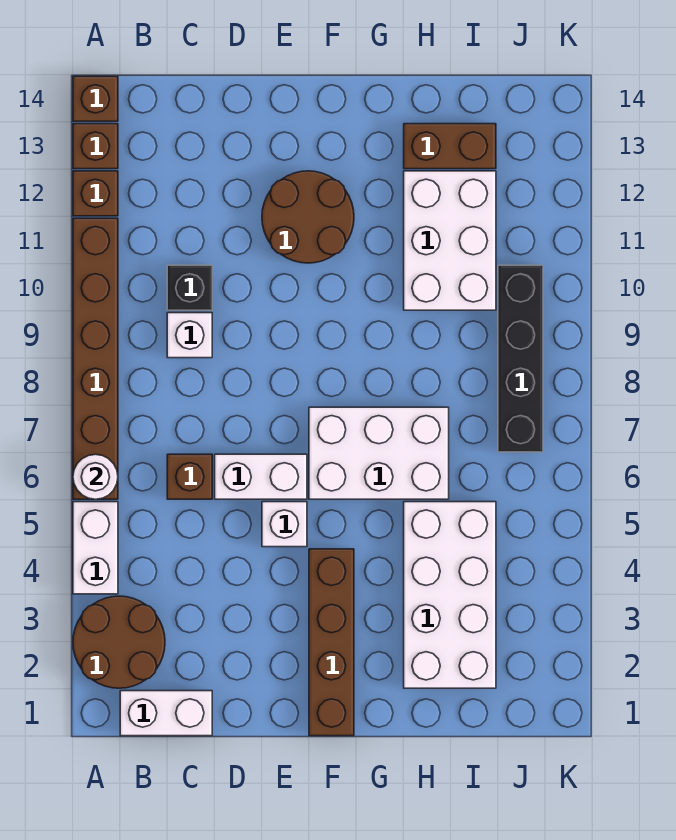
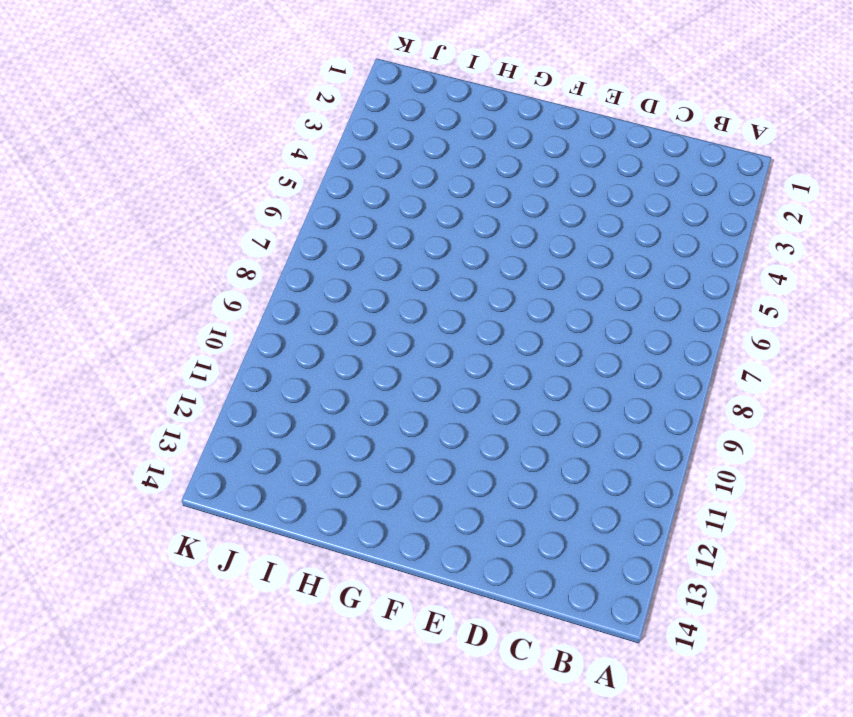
none -> brown round brick A2:B3 level 1
none -> white brick A4:A5 level 1
none -> brown brick A6:A11 level 1

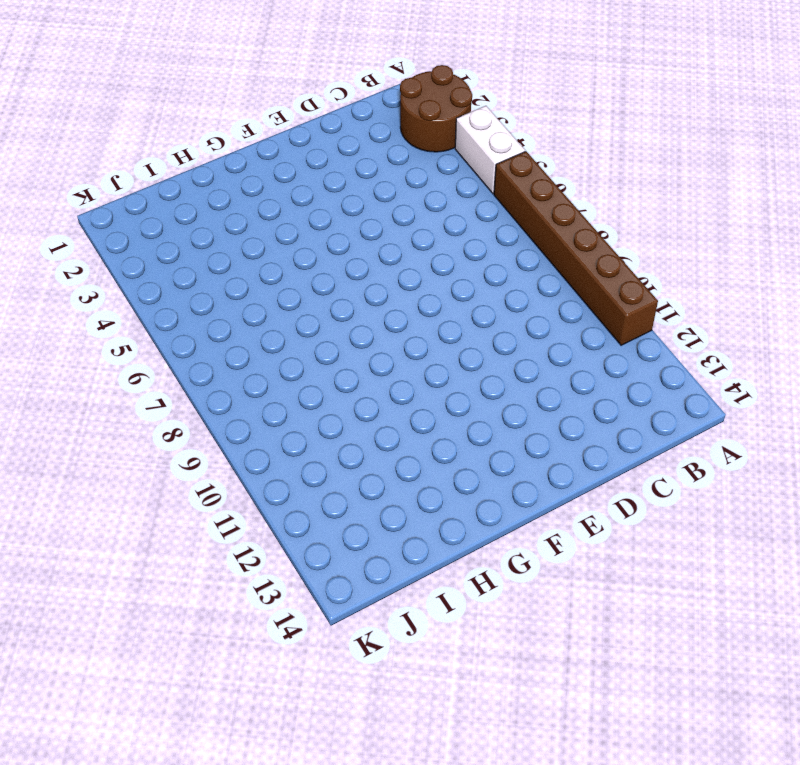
none -> brown brick A12 level 1
none -> brown brick A13 level 1
none -> brown brick A14 level 1

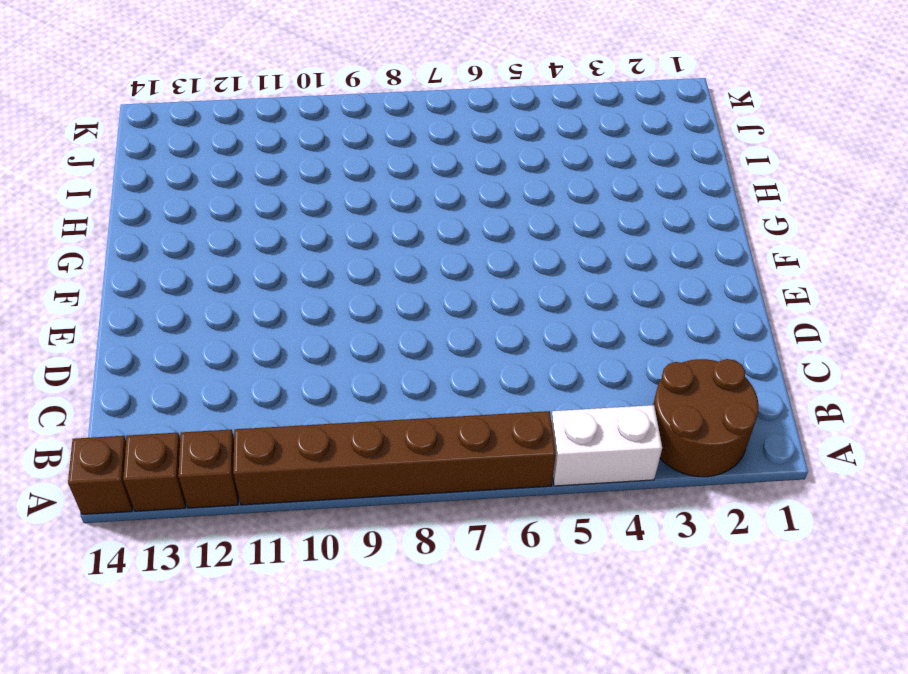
none -> white brick B1:C1 level 1
none -> brown brick C6 level 1
none -> white brick C9 level 1

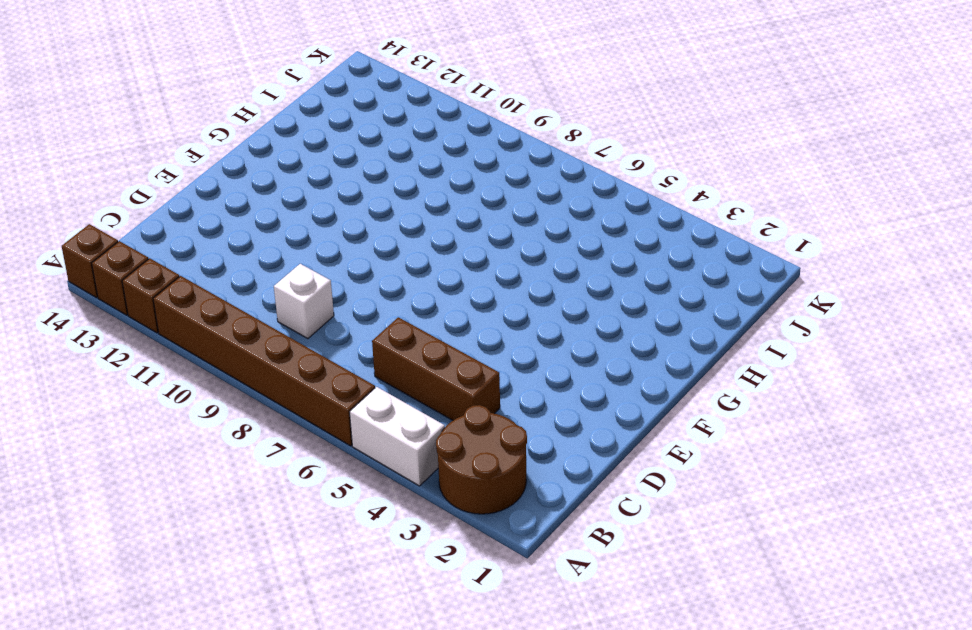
brown brick C4:C6 level 1 -> brown brick C6 level 1
none -> white brick B1:C1 level 1
none -> black brick C10 level 1
none -> white brick D6:E6 level 1

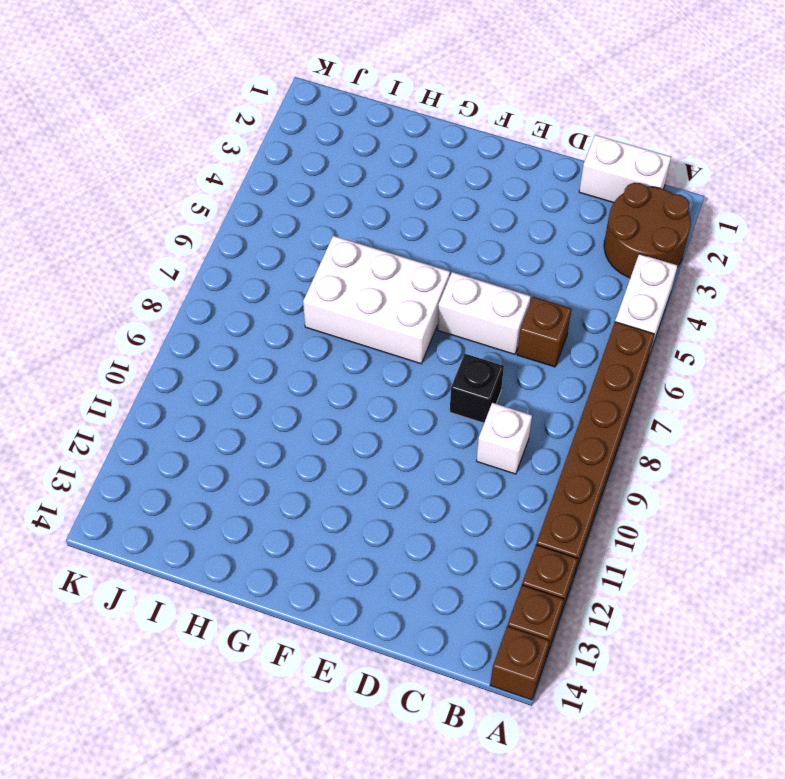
black brick D8 level 1 -> black brick C10 level 1
none -> white brick E5 level 1
none -> brown round brick E11:F12 level 1
none -> brown brick F1:F4 level 1

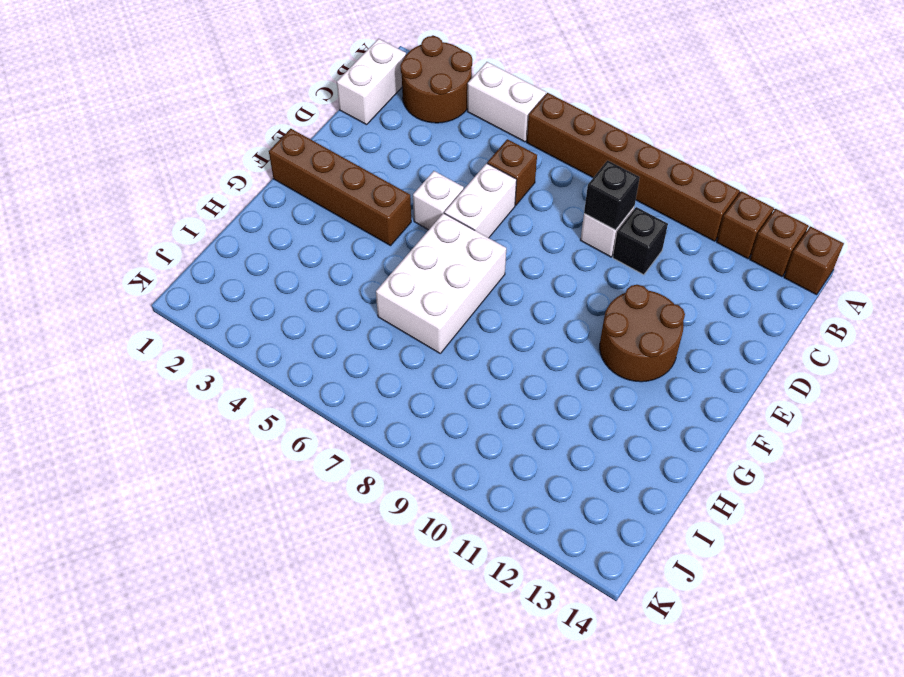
black brick C9 level 2 -> none
none -> white brick H2:I5 level 1
none -> white brick H10:I12 level 1
none -> brown brick H13:I13 level 1

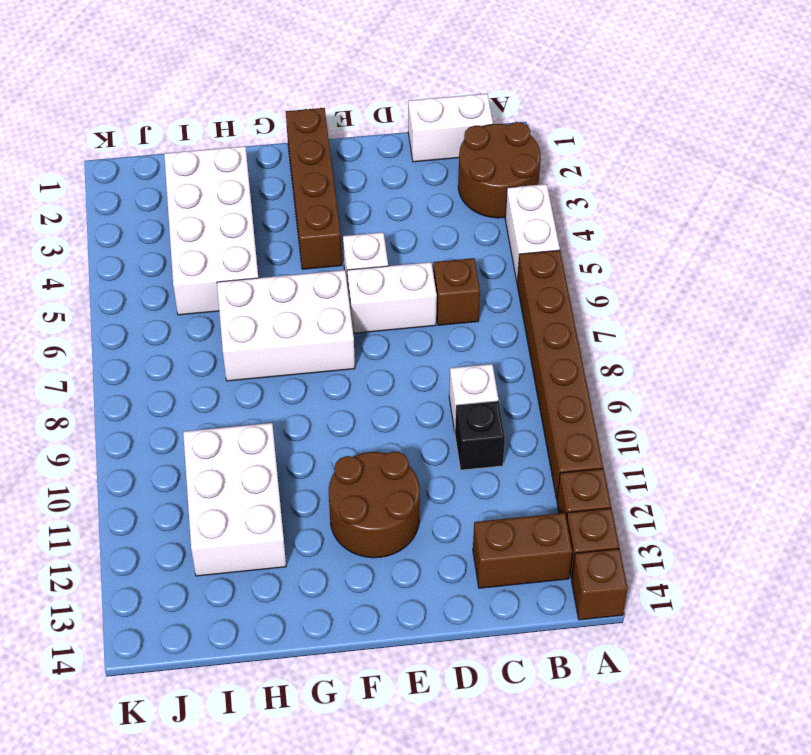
brown brick B13:C13 level 1 -> brown brick H13:I13 level 1
none -> black brick J7:J10 level 1
none -> white round brick A6 level 2

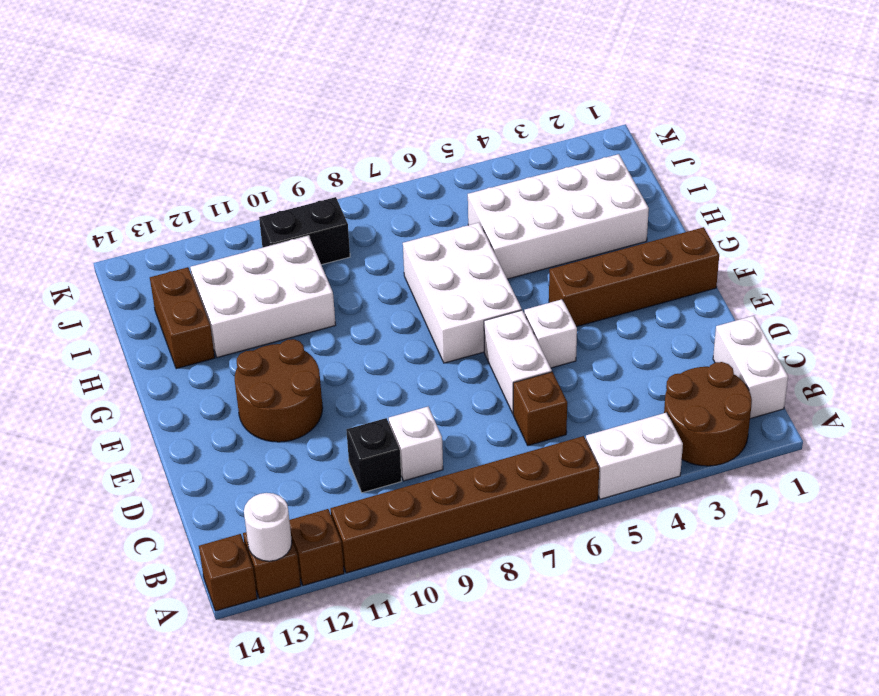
white round brick A13 level 2 -> white round brick A6 level 2
black brick J9:J10 level 1 -> black brick J7:J10 level 1

